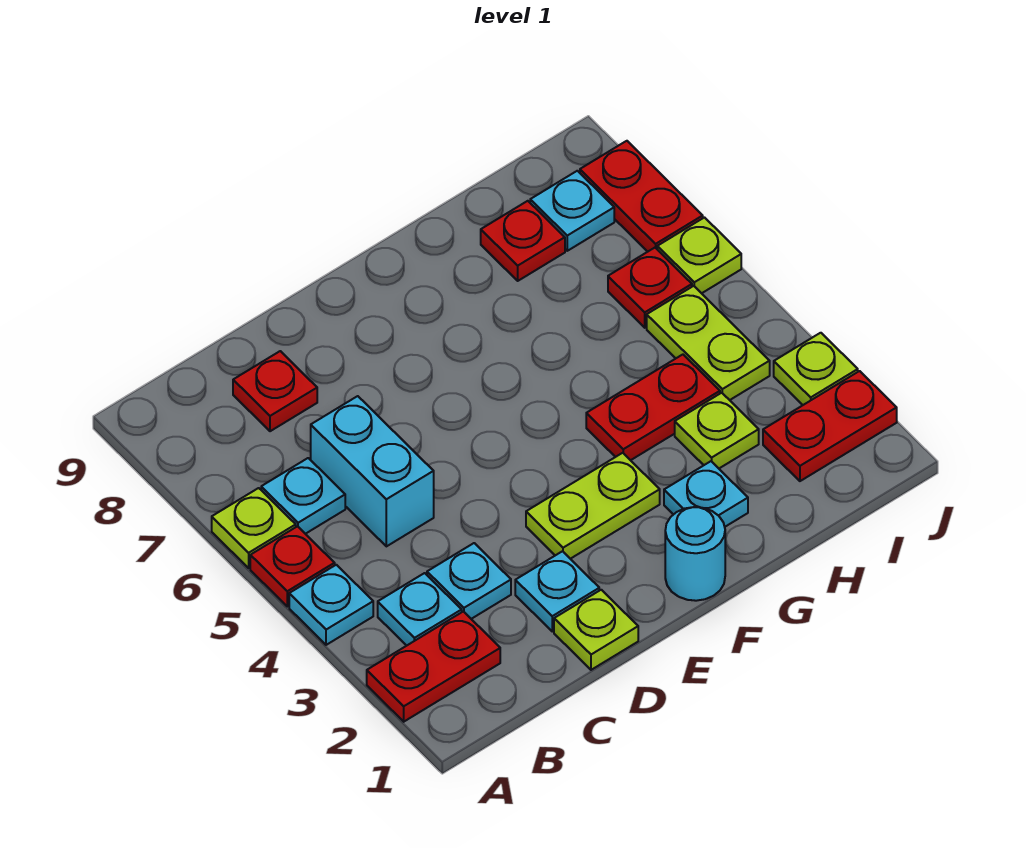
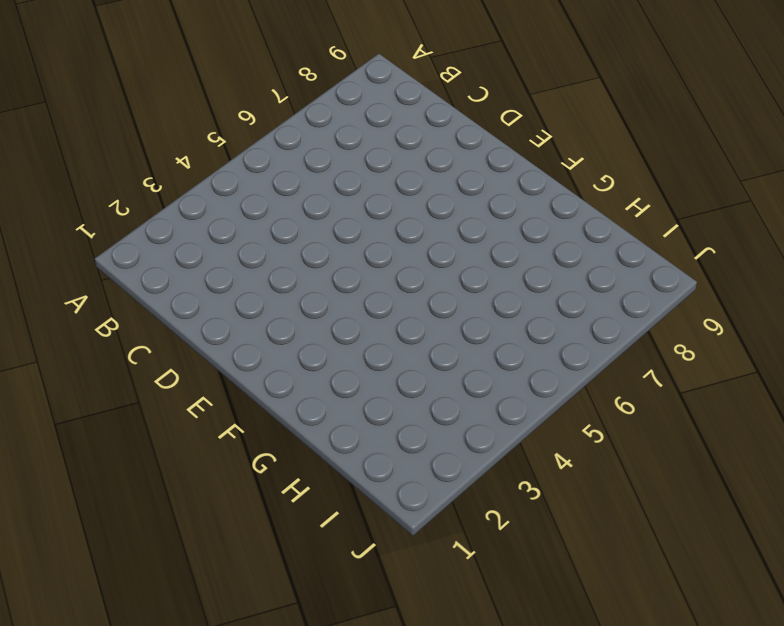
none -> red plate A2:B2 level 1
none -> cyan plate A4 level 1
none -> red plate A5 level 1

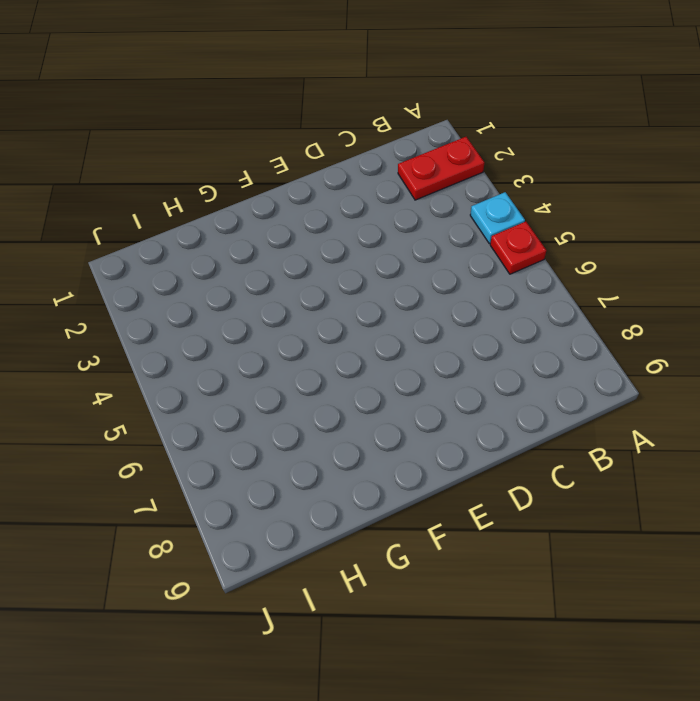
none -> lime plate A6 level 1
none -> cyan plate B3 level 1
none -> cyan plate B6 level 1

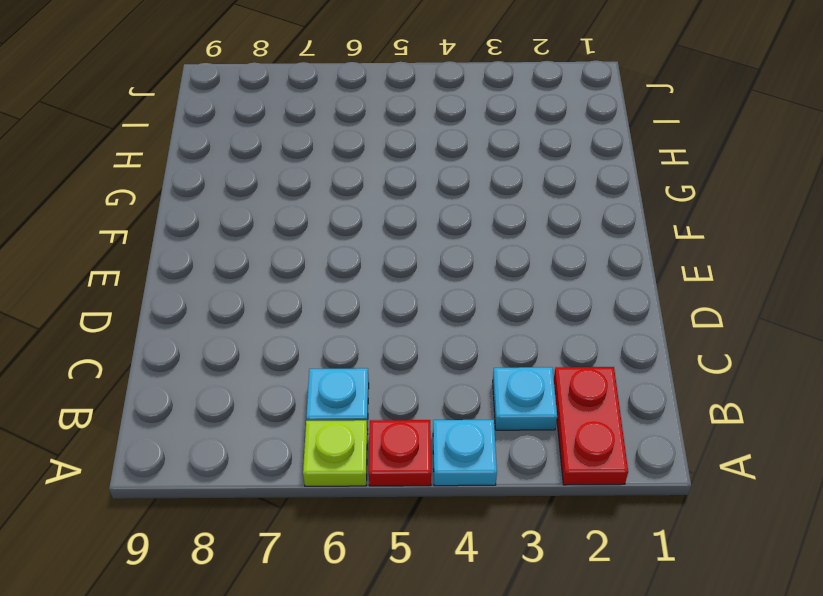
none -> cyan plate C3 level 1
none -> cyan brick C5:C6 level 1
none -> red plate C8 level 1

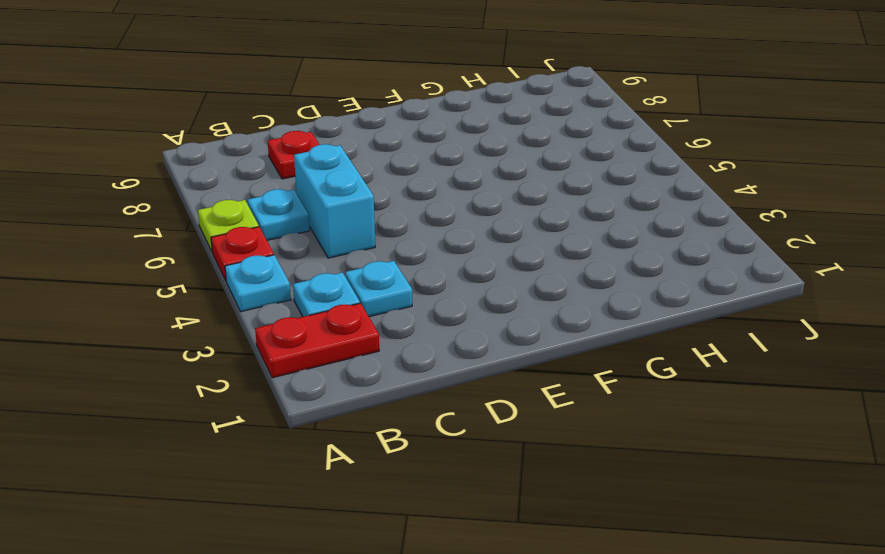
none -> lime plate D1 level 1
none -> cyan plate D2 level 1
none -> lime plate E3:F3 level 1

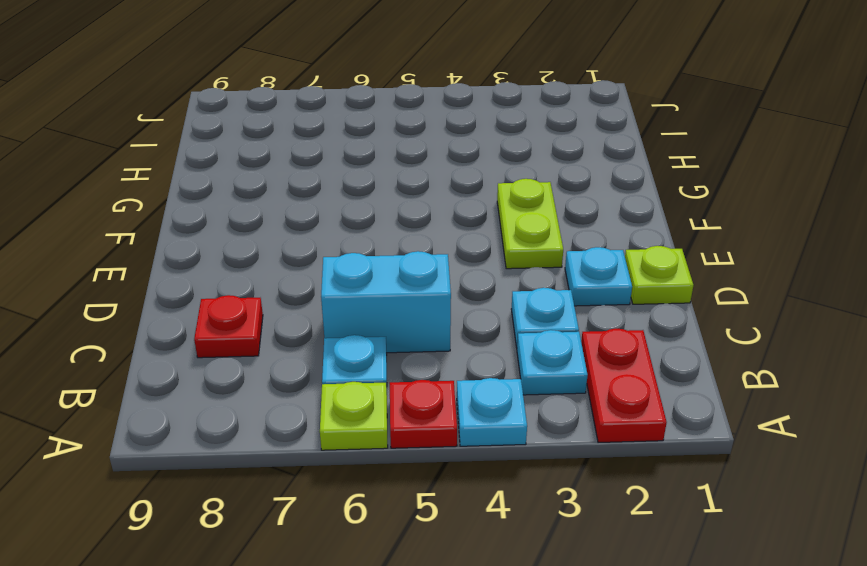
none -> cyan round brick F1 level 1
none -> cyan plate G2 level 1
none -> red plate G4:H4 level 1

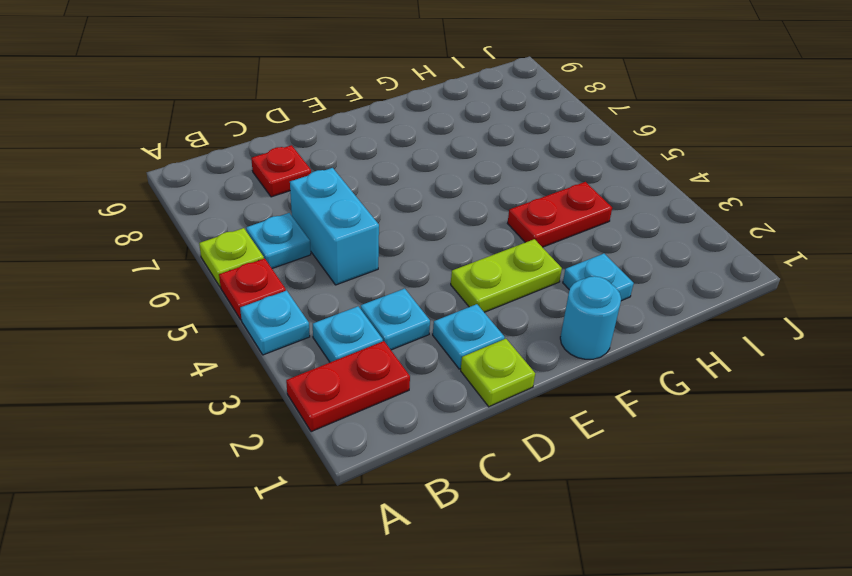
none -> lime plate H3 level 1
none -> red plate H8 level 1
none -> red plate I2:J2 level 1

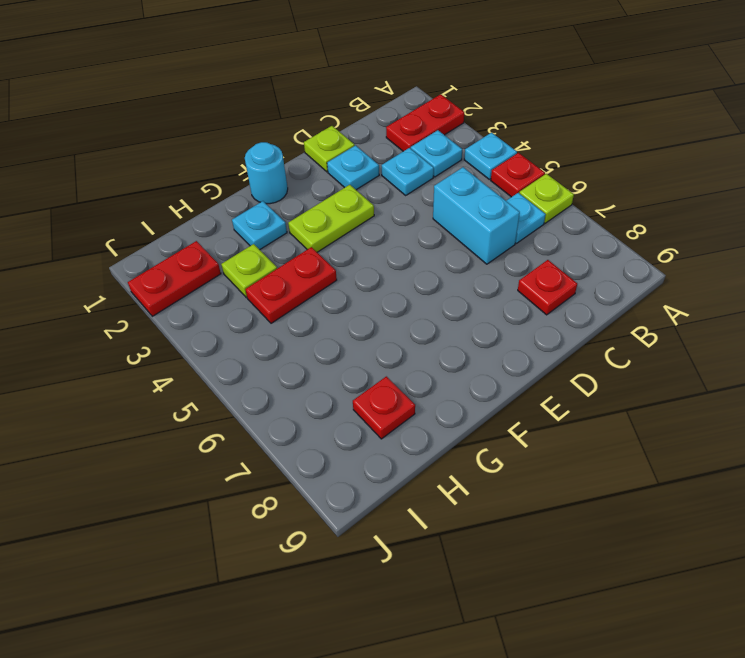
none -> lime plate I4:I5 level 1
none -> red plate I6 level 1
none -> cyan plate I8 level 1

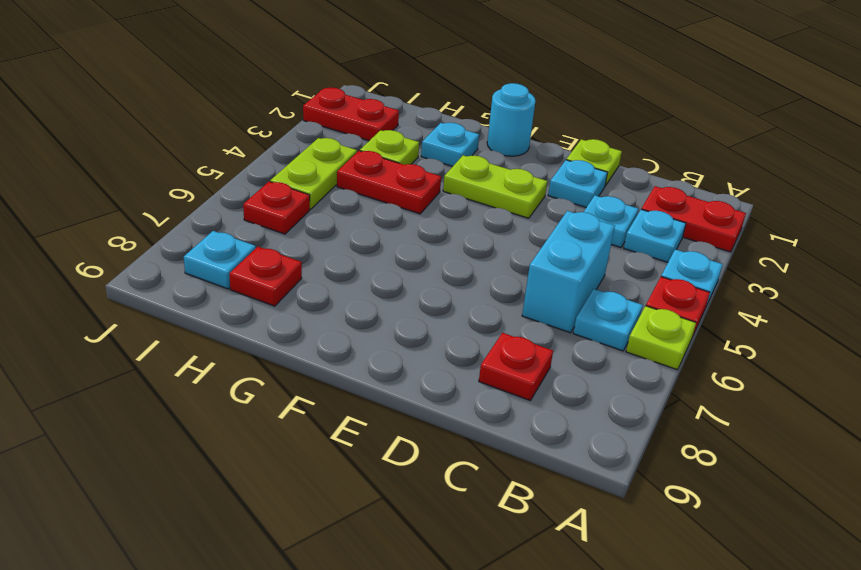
none -> lime plate J3 level 1
none -> lime plate J6 level 1
none -> red plate J7:J8 level 1

